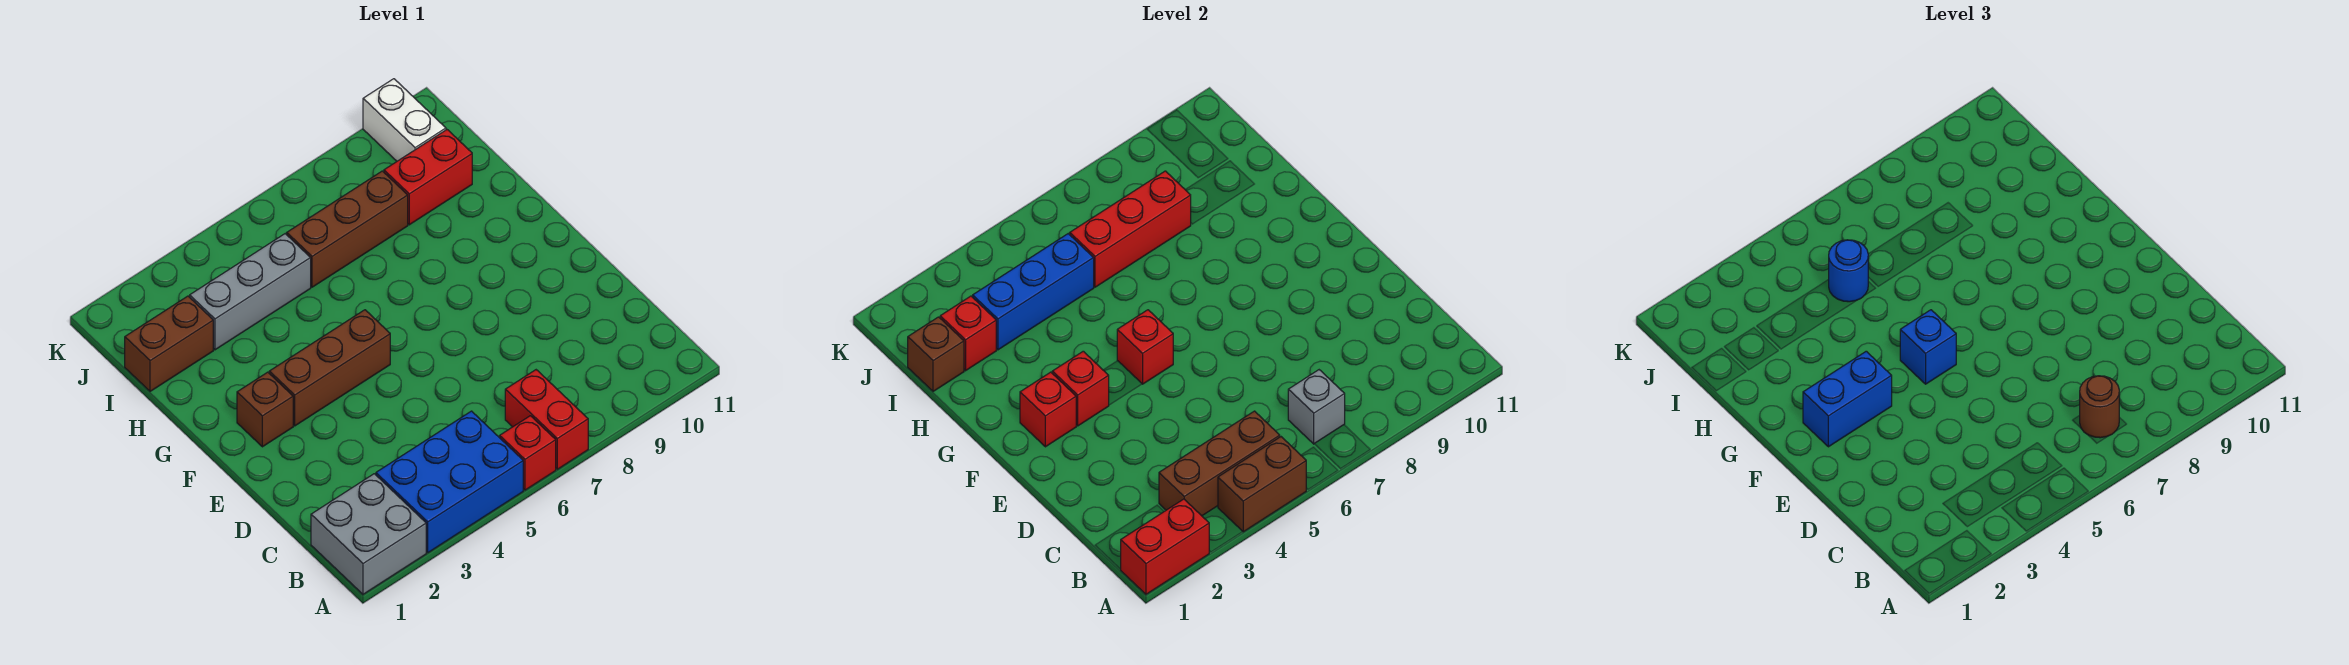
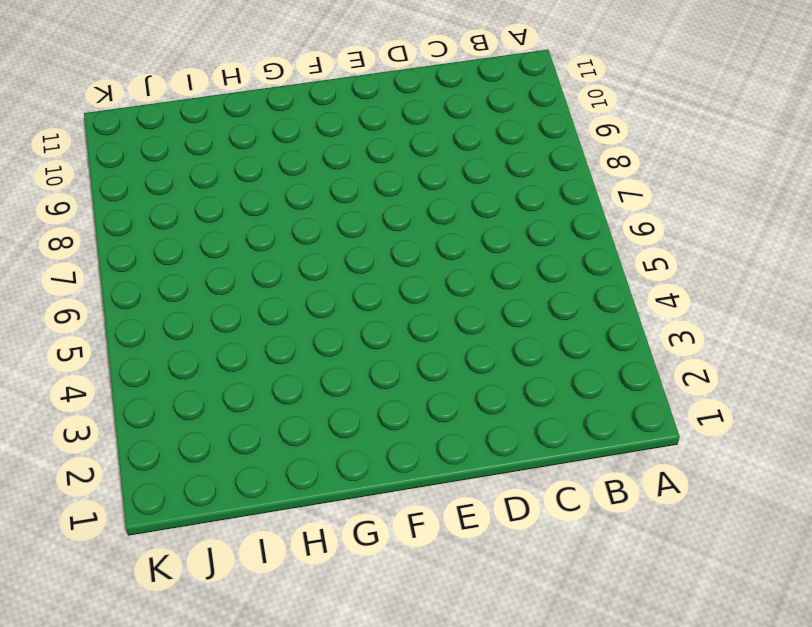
none -> grey brick A1:B2 level 1
none -> blue brick A3:B5 level 1
none -> red brick A6 level 1

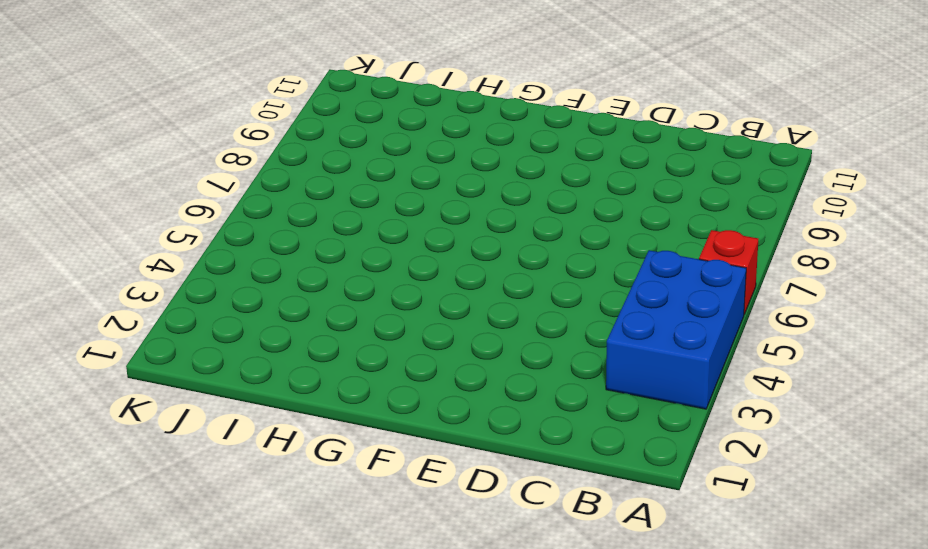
none -> grey brick A1:B2 level 1
none -> red brick A7:B7 level 1
none -> brown brick F2 level 1

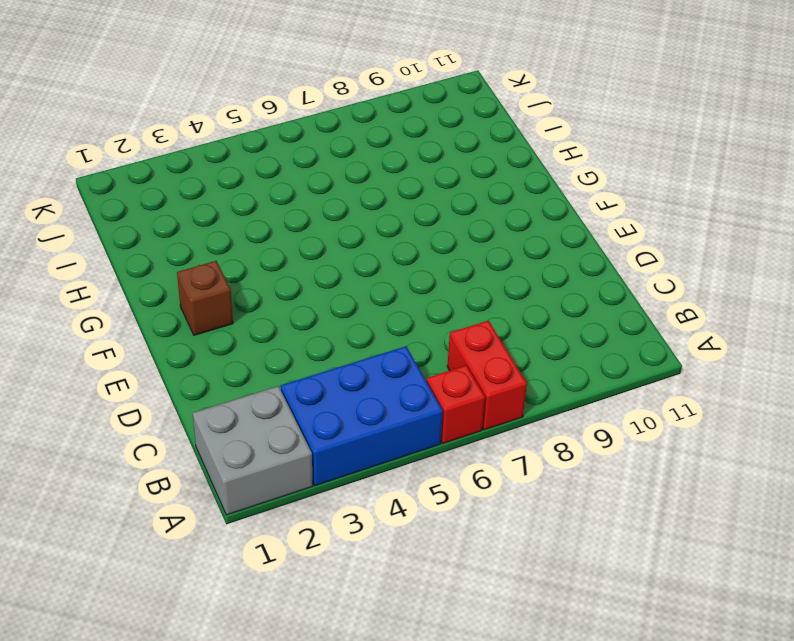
none -> brown brick F3:F5 level 1
none -> brown brick I1:I2 level 1
none -> grey brick I3:I5 level 1

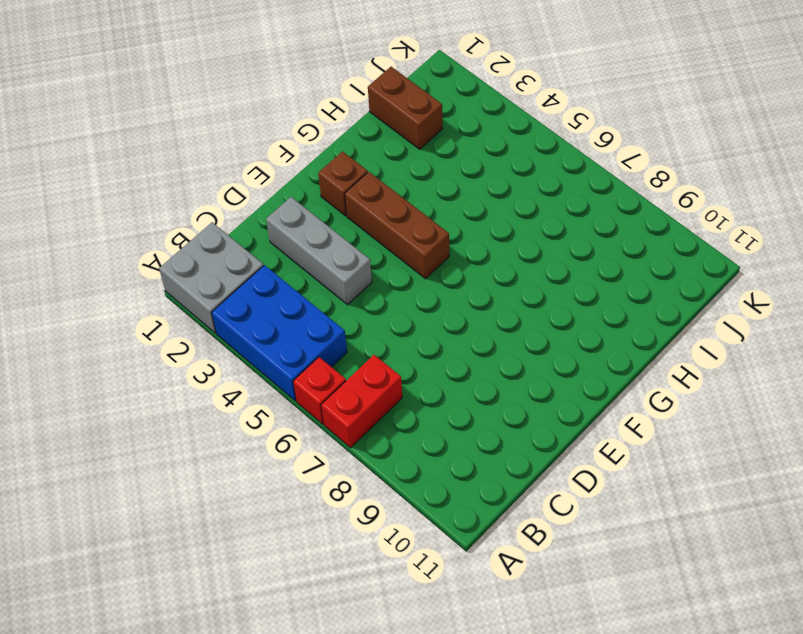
grey brick D2:D4 level 1 -> grey brick I3:I5 level 1
none -> brown brick I6:I8 level 1
none -> red brick I9:I10 level 1
none -> white brick J10:K10 level 1

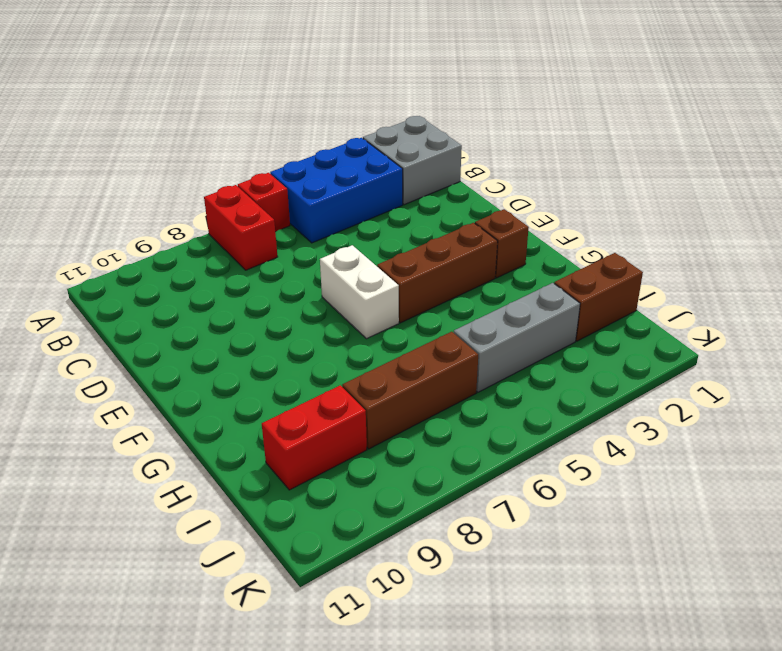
white brick E6:F6 level 1 -> white brick J10:K10 level 1
none -> red brick A1:A2 level 2
none -> brown brick A4:A5 level 2
none -> brown brick B3:B5 level 2

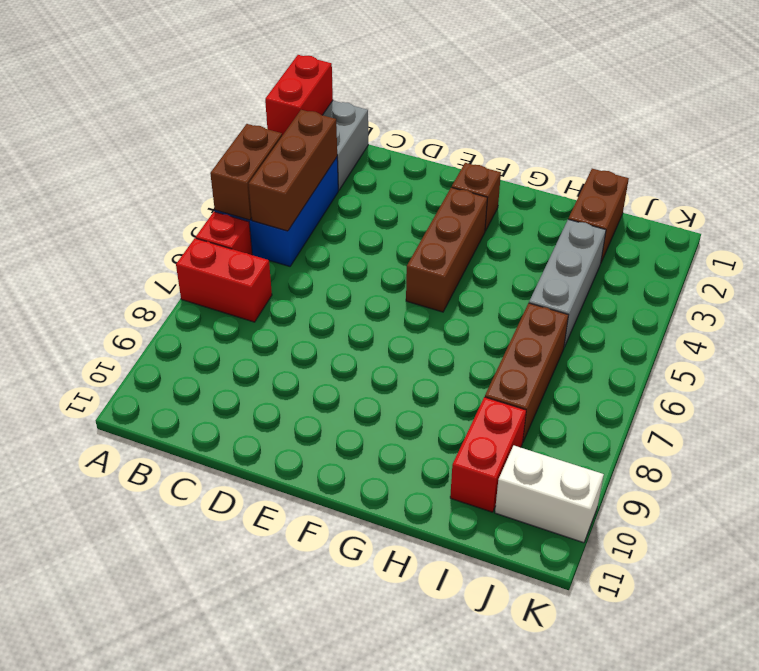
none -> grey brick B7 level 2
none -> red brick F2 level 2
none -> red brick F3 level 2

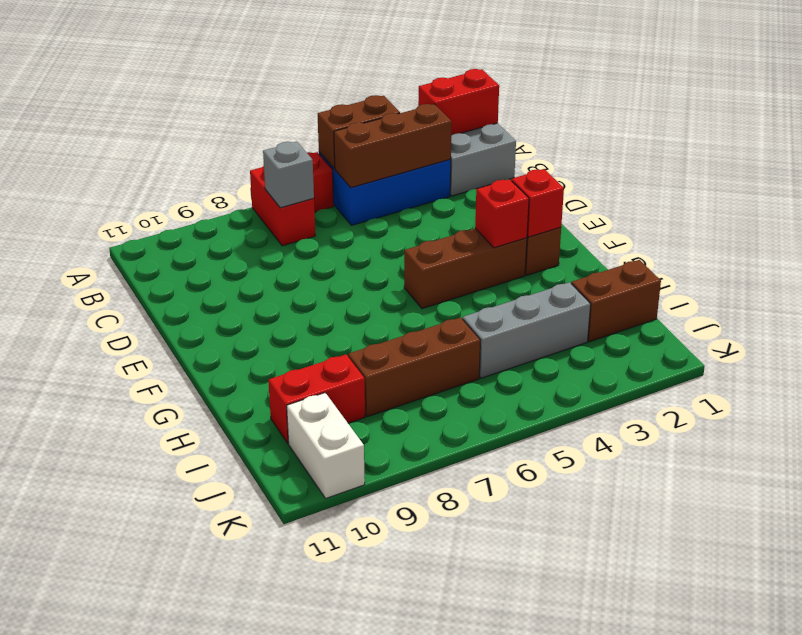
none -> red brick F5 level 2
none -> brown brick I1 level 2
none -> red brick I2 level 2

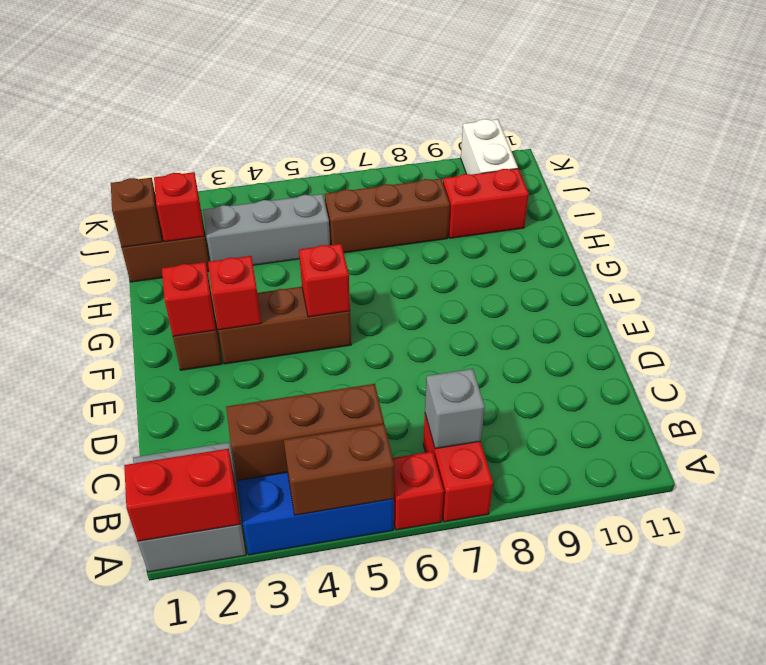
none -> blue brick I3:I5 level 2
none -> red brick I6:I8 level 2
none -> brown round brick B7 level 3

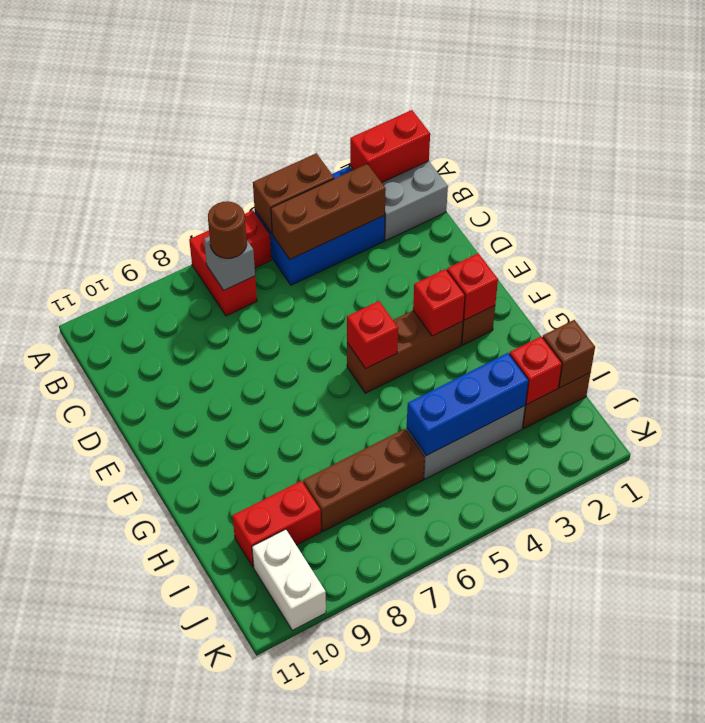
none -> red brick I6:I8 level 2
none -> blue brick F2:F3 level 3
none -> blue brick F5 level 3

